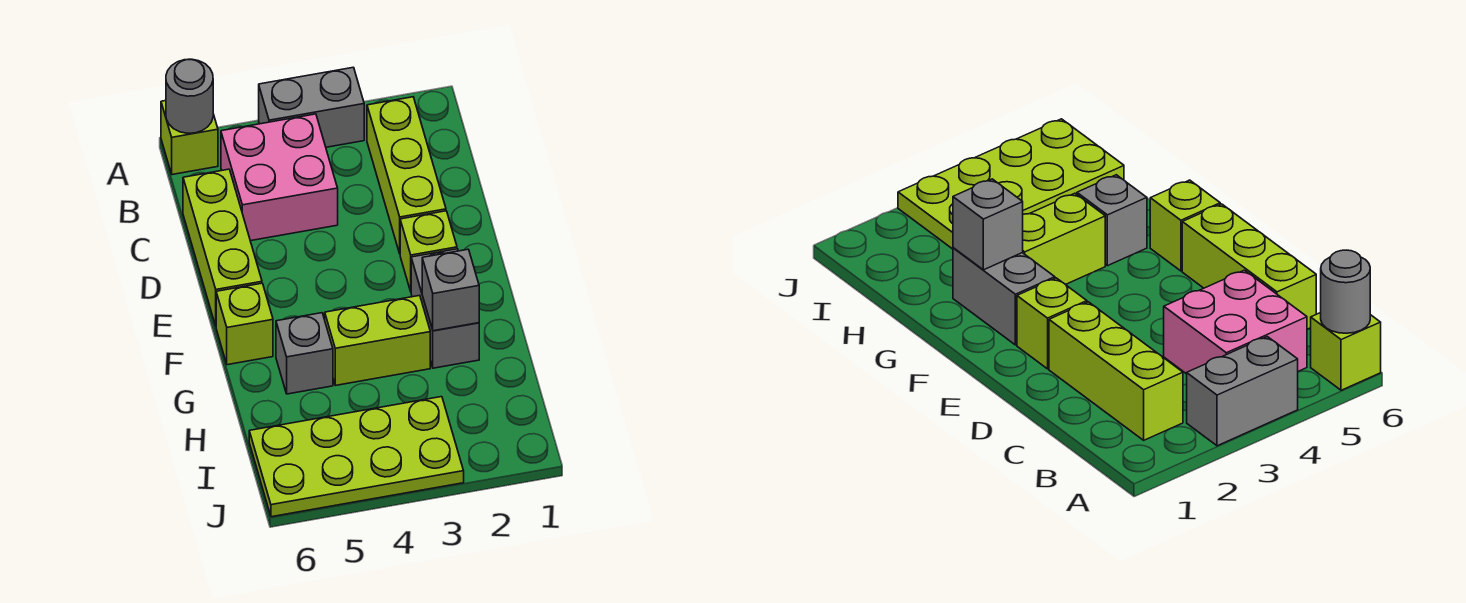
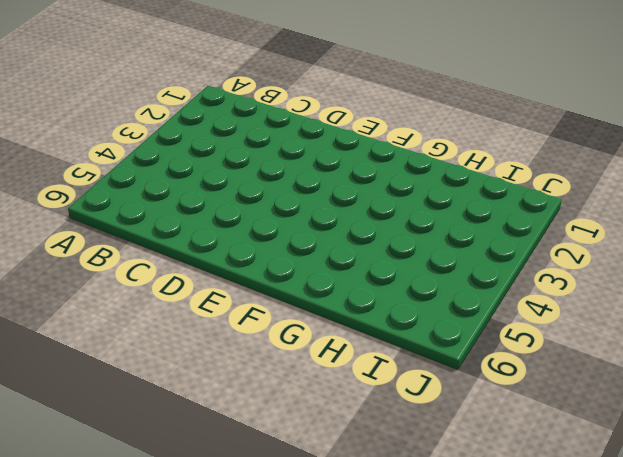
none -> grey brick A3:A4 level 1
none -> lime brick A6 level 1
none -> lime brick B2:D2 level 1

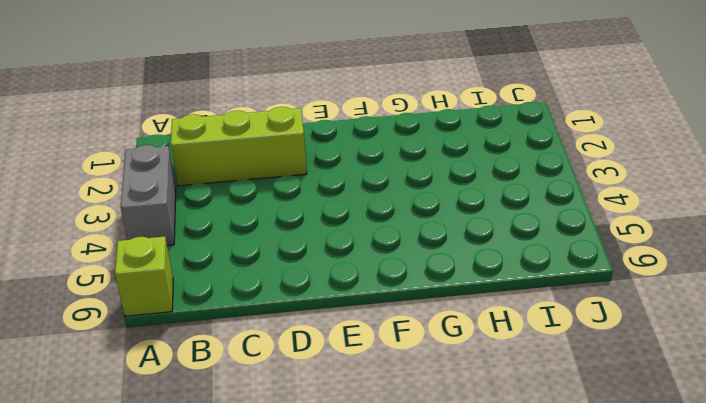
none -> pink brick B4:C5 level 1
none -> lime brick C6:E6 level 1
none -> lime brick E2 level 1

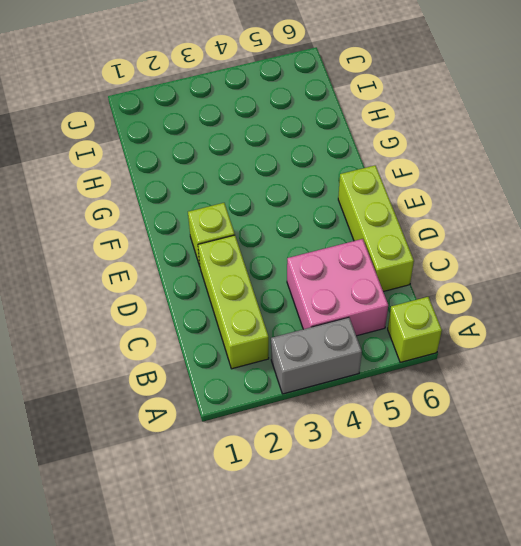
none -> grey brick F2:G2 level 1
none -> lime brick F6 level 1
none -> lime brick G3:G4 level 1

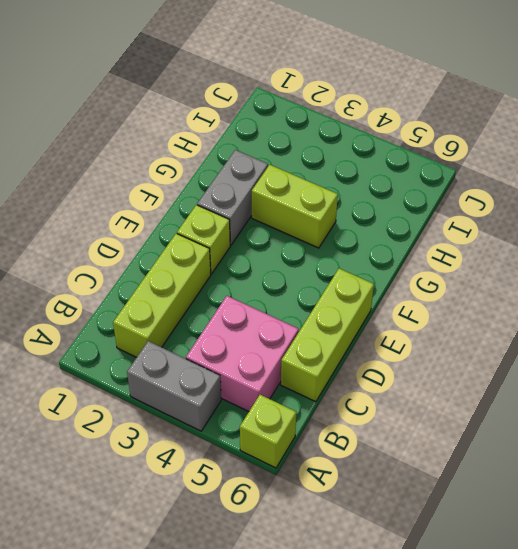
none -> lime brick F6 level 1
none -> grey brick G5 level 1
none -> lime plate I3:J6 level 1

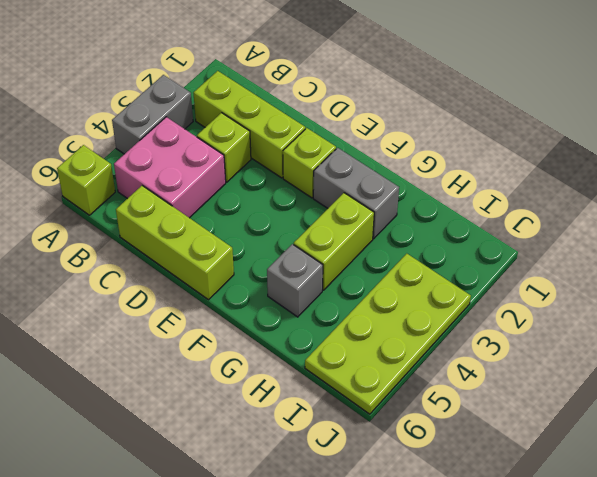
lime brick C3 level 1 -> lime brick F6 level 1
none -> grey round brick A6 level 2
none -> grey brick G2 level 2

